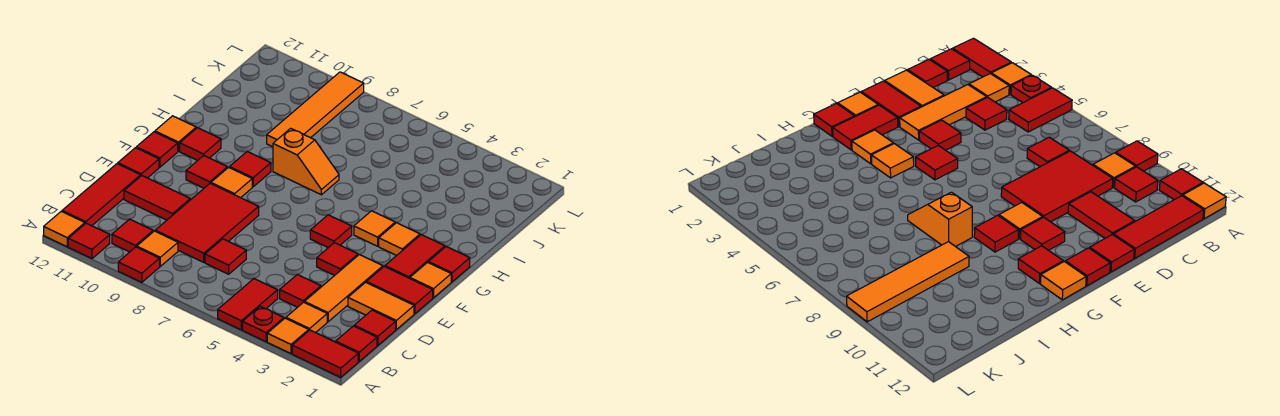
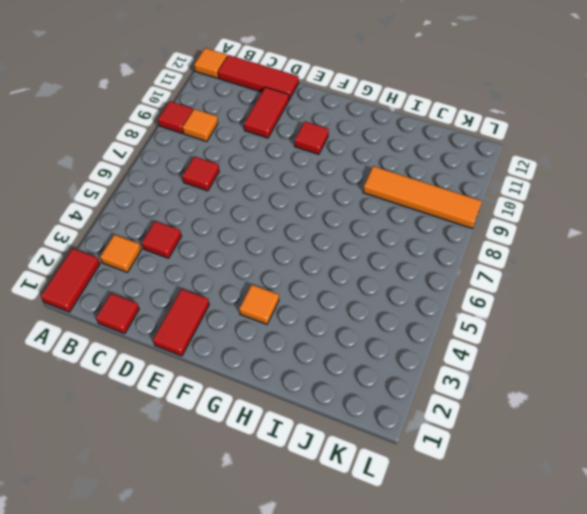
none -> orange tile A3 level 1
none -> red plate A4 level 1
none -> red tile A5:B5 level 1
none -> red tile A11 level 1

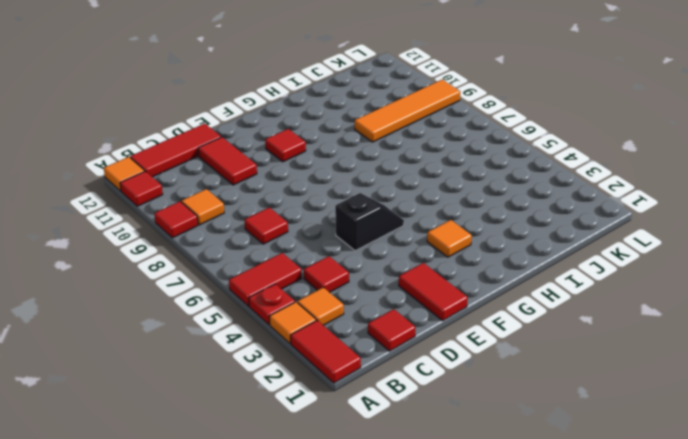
black slope E5:F5 level 1 top E -> red tile F5 level 1
none -> red tile B1 level 1
none -> red tile B10 level 1
none -> orange tile C3:E3 level 1
none -> red tile C8:E9 level 1

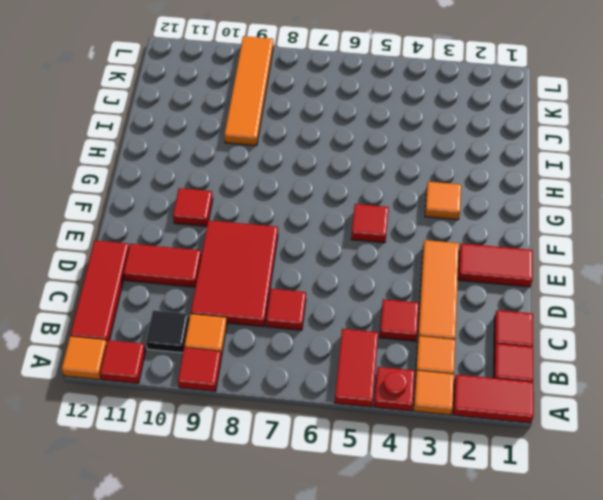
black tile B10 level 1 -> red tile B10 level 1
none -> orange tile D1:D2 level 1
none -> red tile E4 level 1
none -> red tile E12 level 1
none -> orange tile F1 level 1

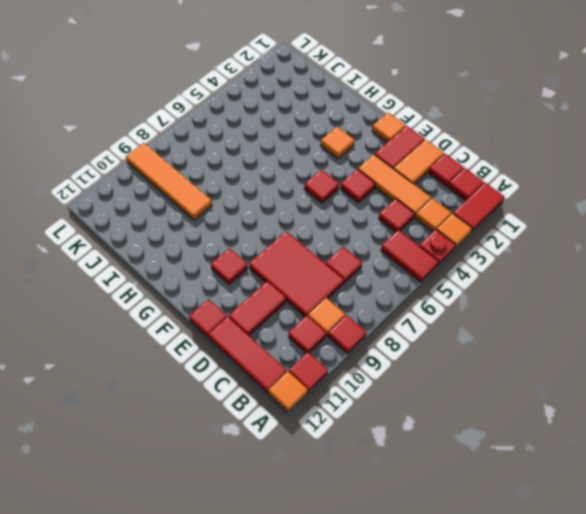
none -> red tile F2:G2 level 1
none -> orange tile F9 level 1
none -> red tile F12 level 1
none -> red tile G1 level 1

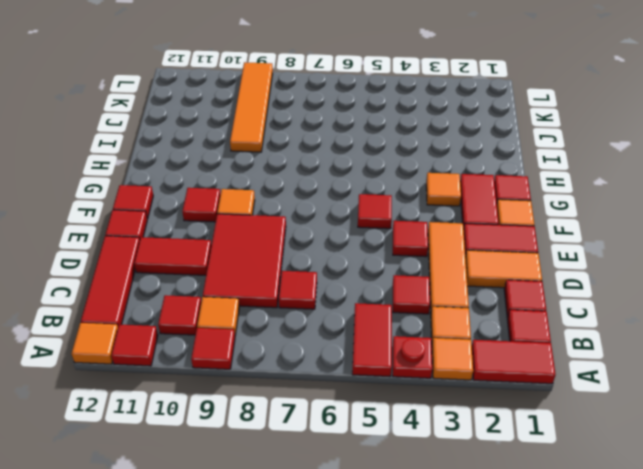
none -> orange tile G4 level 1
none -> red tile G9 level 1
none -> red tile G11 level 1
none -> orange tile G12 level 1

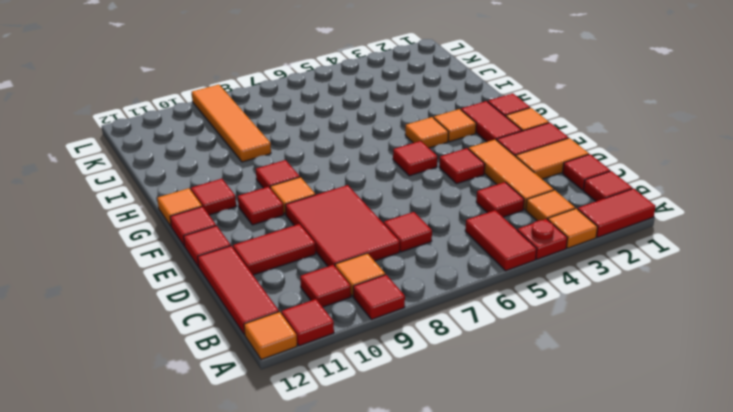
none -> orange slope H7:H8 level 1 top 8

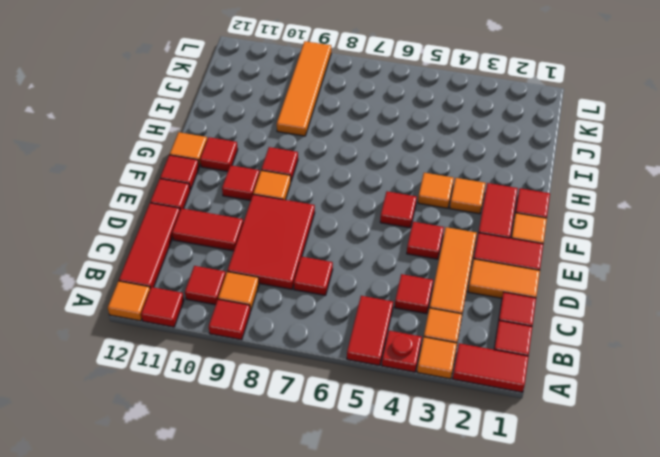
none -> orange slope H7:H8 level 1 top 8

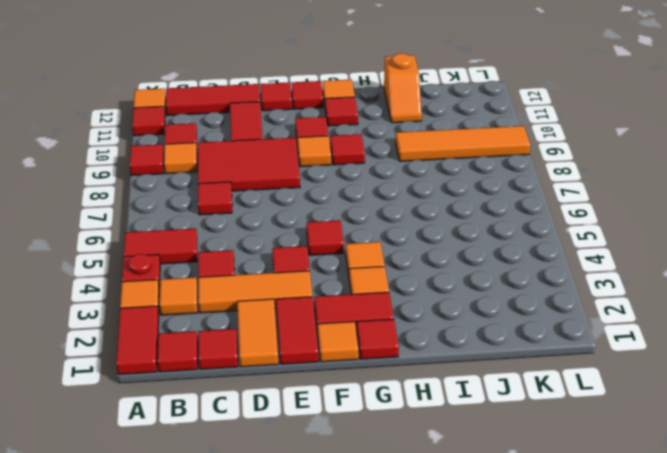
orange slope I11:I12 level 1 top 12 -> orange slope H7:H8 level 1 top 8

